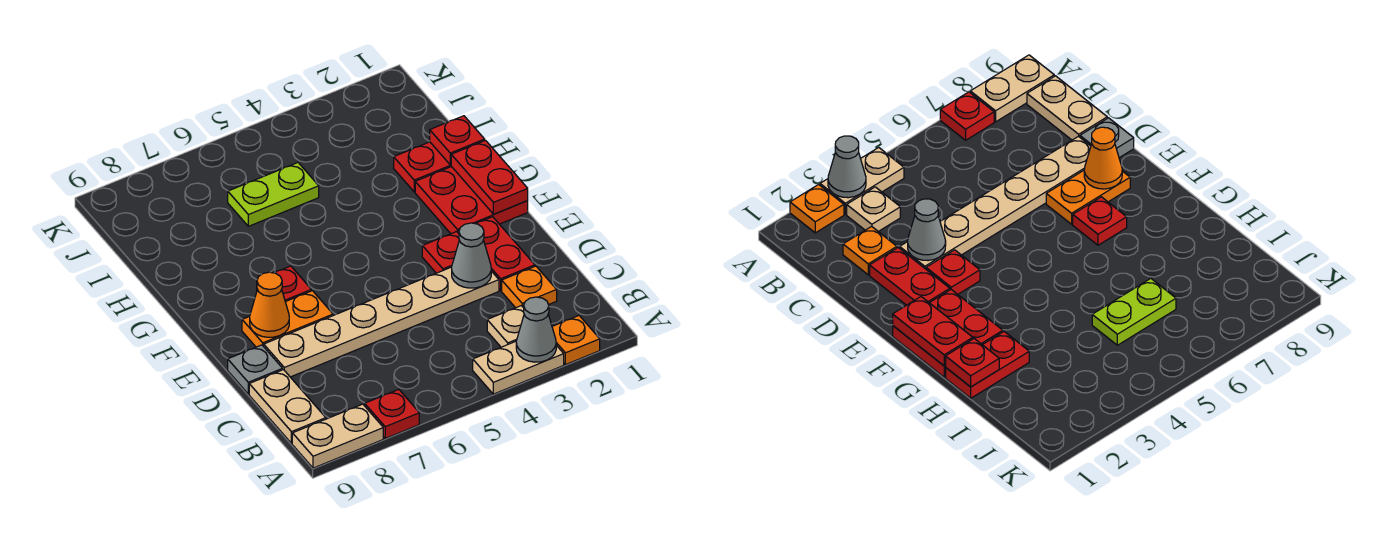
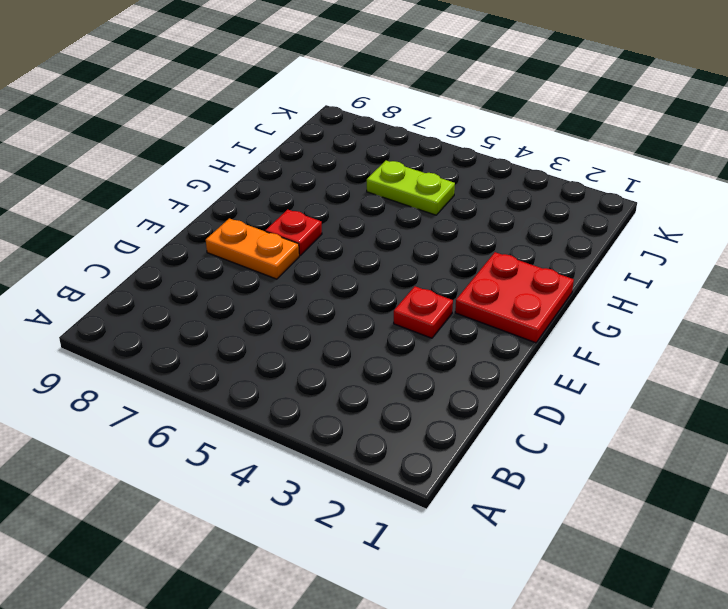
none -> orange plate A2 level 1
none -> tan plate A3:A4 level 1
none -> red plate A7 level 1

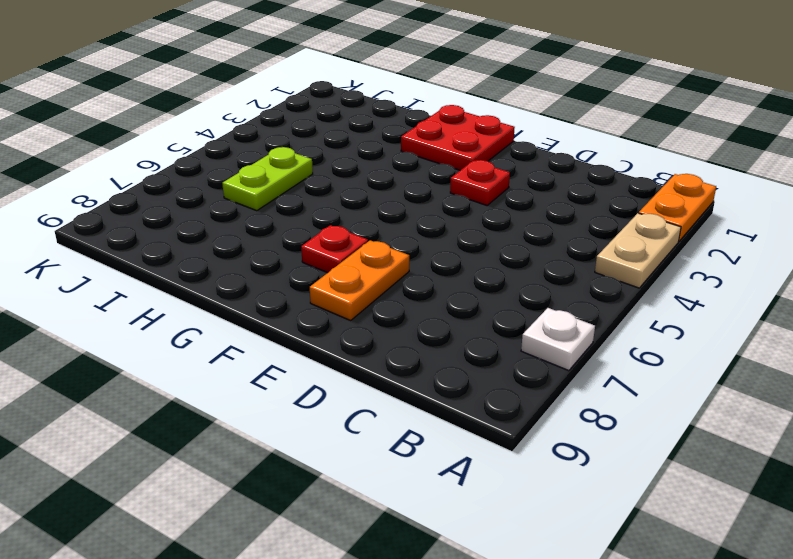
orange plate A1:A2 level 1 -> orange plate A2 level 1
white plate A7 level 1 -> red plate A7 level 1
none -> tan plate A8:A9 level 1
none -> tan plate B3 level 1
none -> tan plate B9:C9 level 1

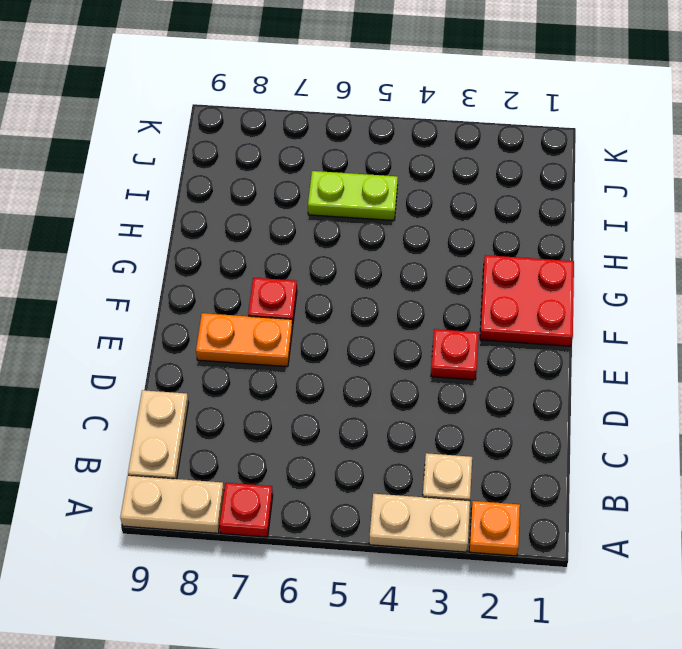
none -> orange plate C2 level 1
none -> red plate D2:E2 level 1
none -> tan plate D3:D8 level 1

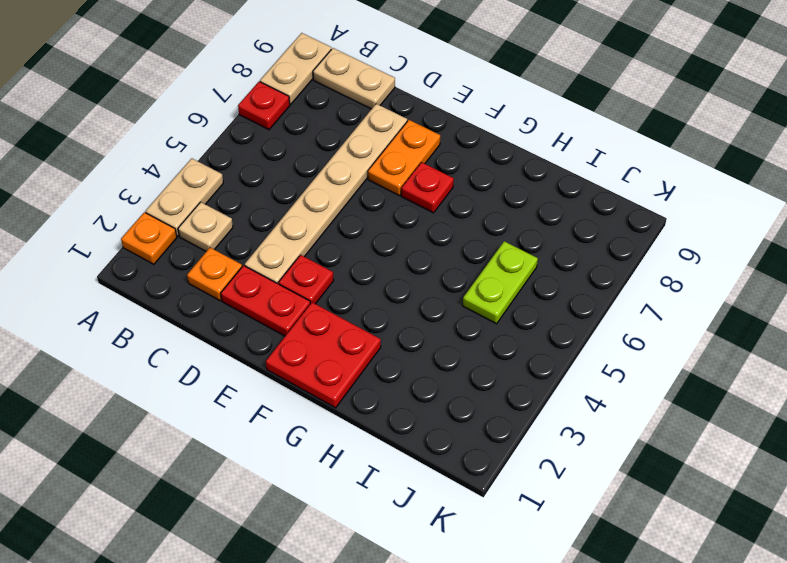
none -> grey plate D9 level 1
none -> red plate H1:H2 level 1
none -> grey cone A3 level 2

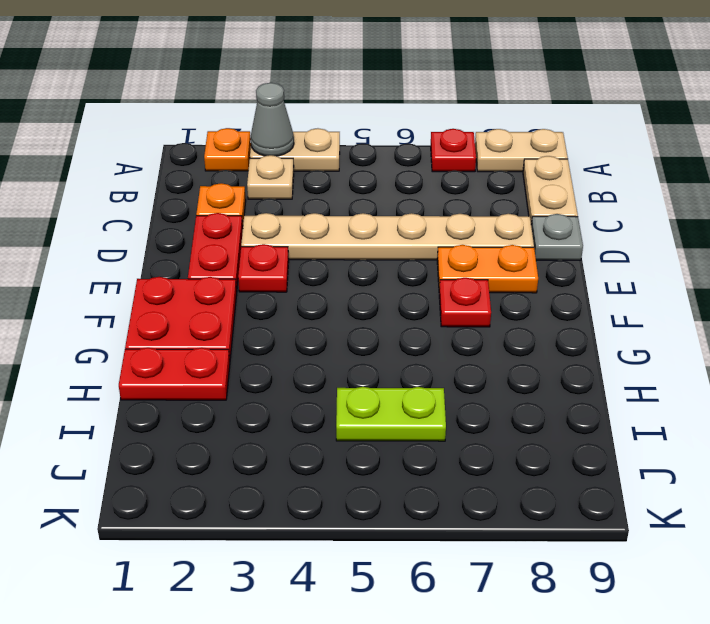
none -> grey cone D3 level 2
none -> orange cone E8 level 2
none -> red plate F1:G1 level 2

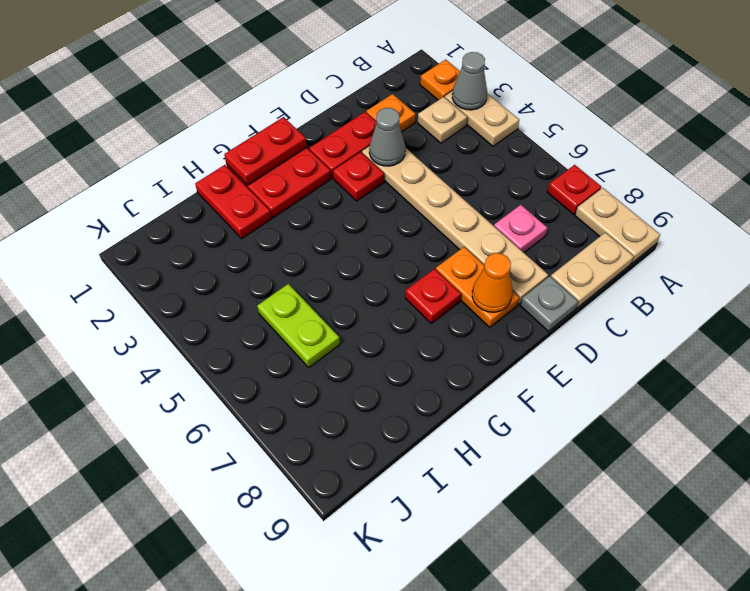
pink plate C7 level 1 -> none
none -> red plate H1 level 2

